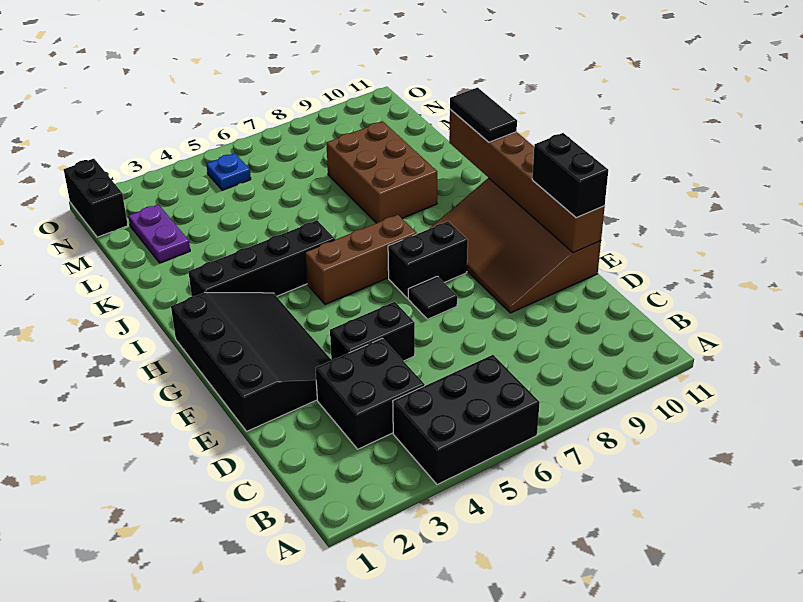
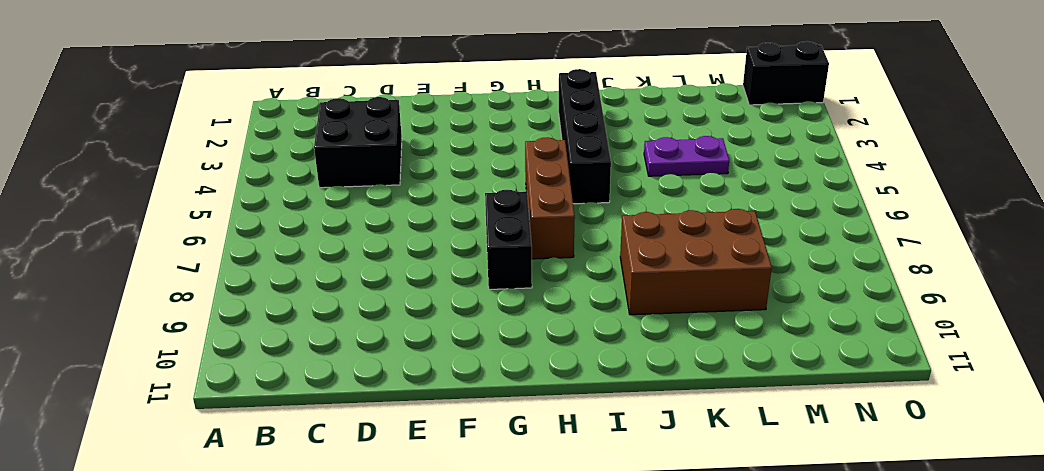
purple plate K4:L4 level 1 -> purple plate L2:M2 level 1
none -> black brick A4:B6 level 1
none -> black slope E1:H3 level 1 top 1
none -> black brick E4:E5 level 1

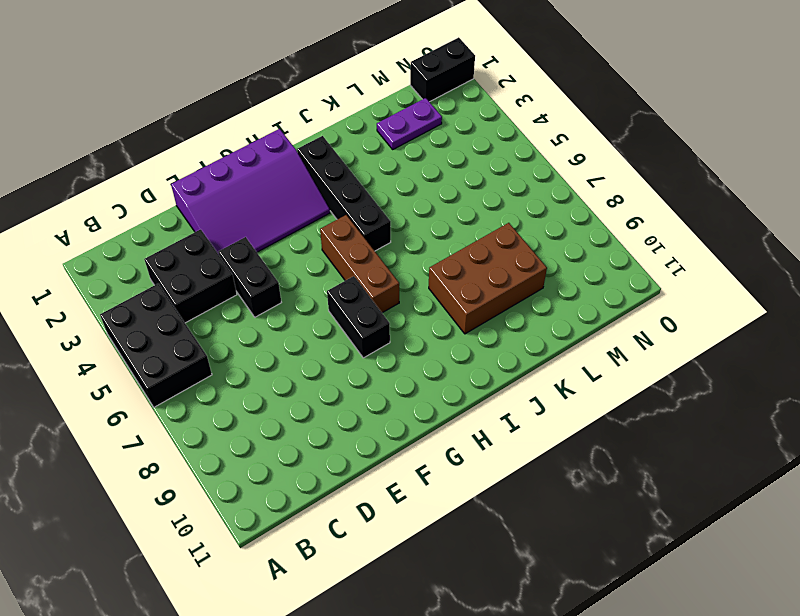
purple slope E1:H3 level 1 top 1 -> black slope E1:H3 level 1 top 1
none -> brown slope E9:H11 level 1 top 11
none -> black tile F7 level 1
none -> blue plate N5 level 1

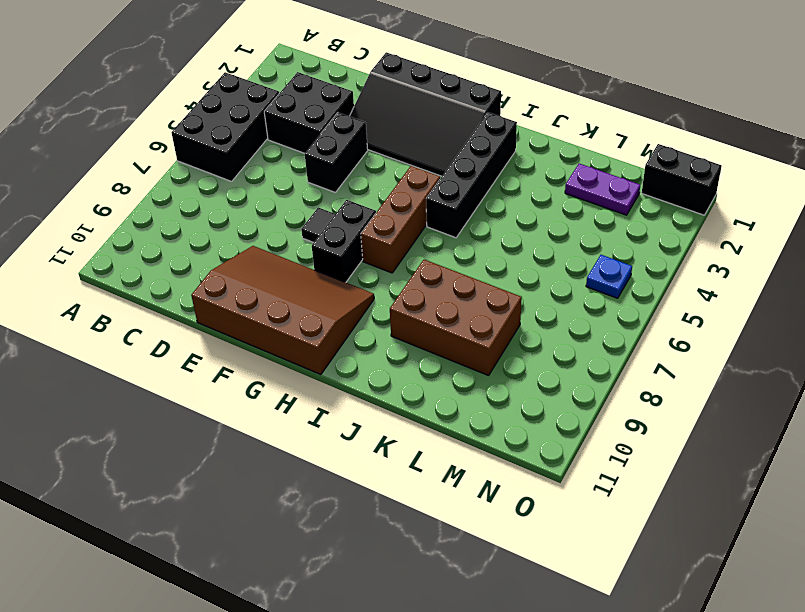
none -> brown brick E11:J11 level 2
none -> black brick E11:F11 level 3
none -> black tile I11:J11 level 3

